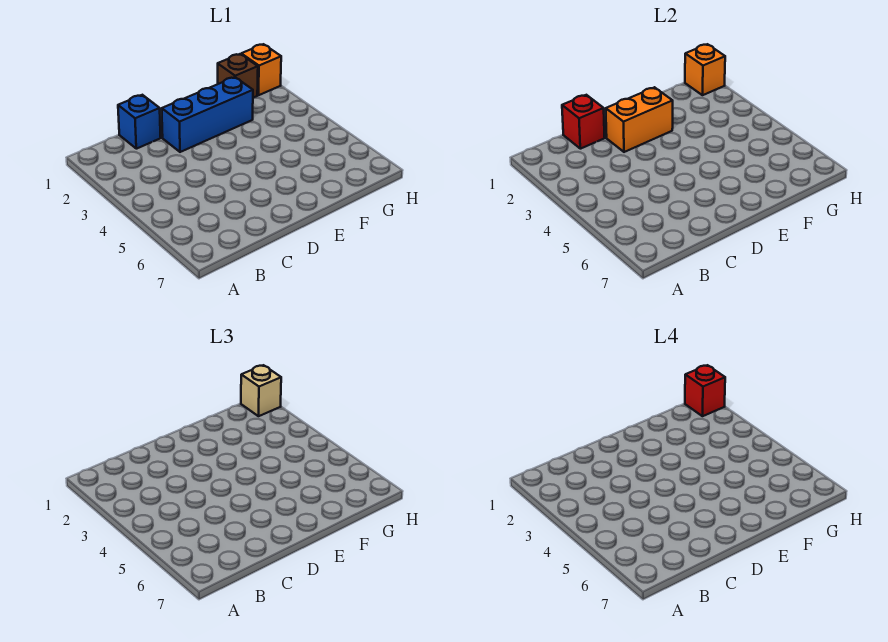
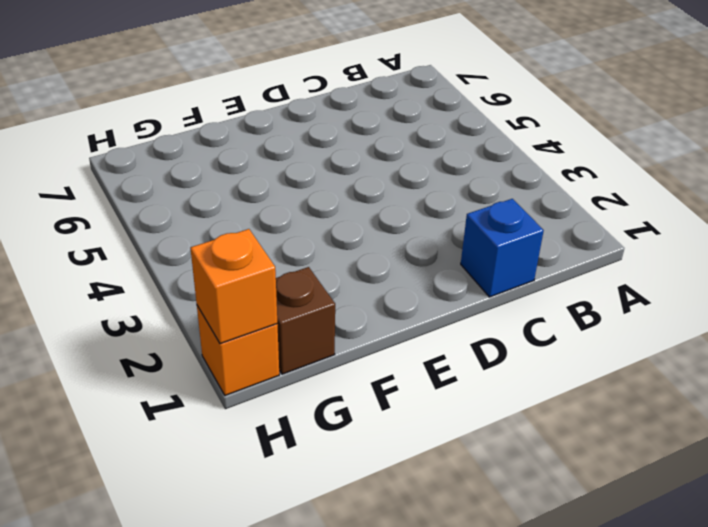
none -> blue brick D2:F2 level 1
none -> red brick C1 level 2

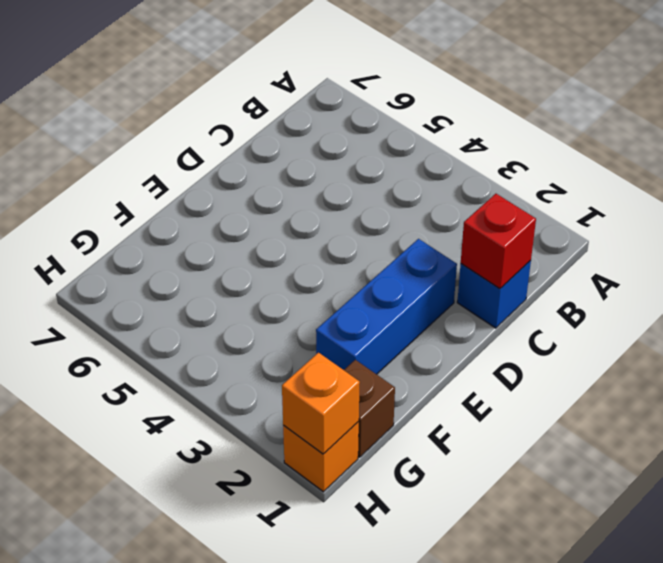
none -> orange brick D2:E2 level 2
none -> tan brick H1 level 3

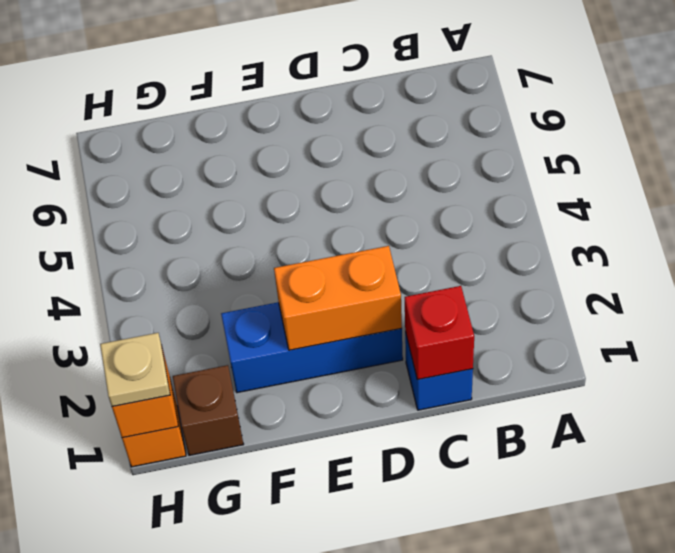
tan plate H1 level 3 -> tan brick H1 level 3
none -> red brick H1 level 4

